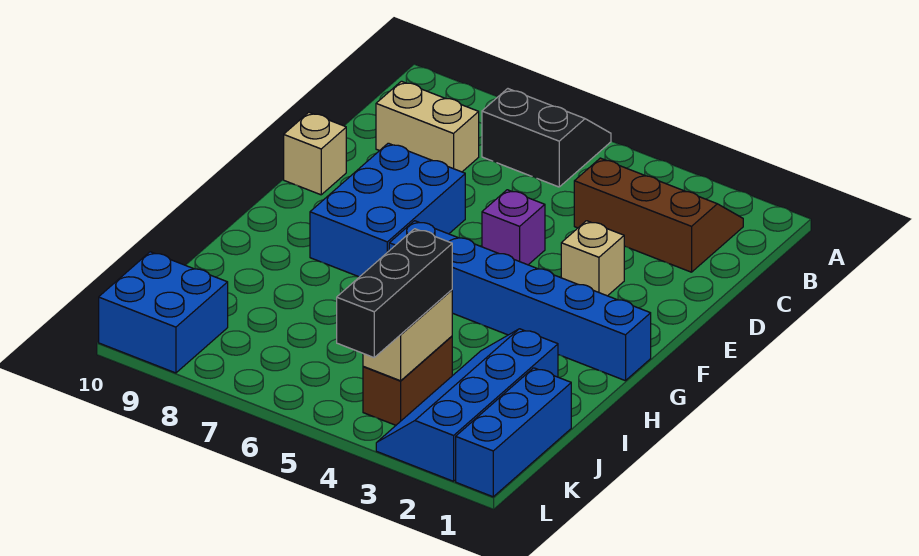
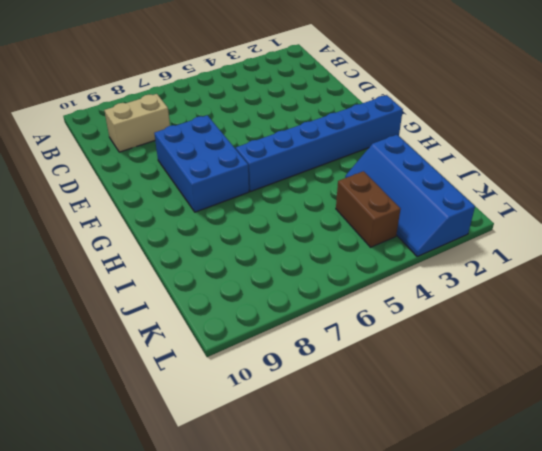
none -> black slope A6:B7 level 1 top B
none -> brown slope B2:C4 level 1 top C
none -> tan brick E3 level 1

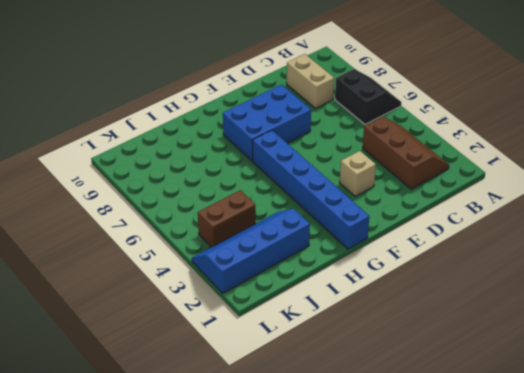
none -> purple brick E5 level 1
none -> tan brick E10 level 1
none -> blue brick J1:L1 level 1

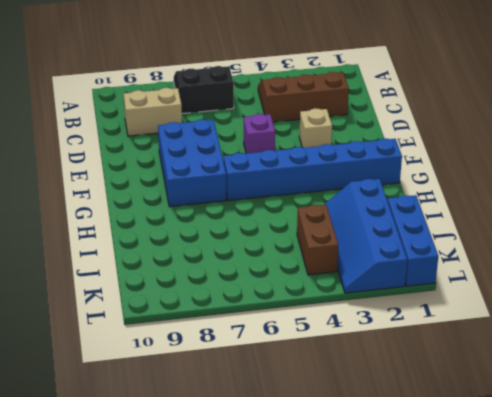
none -> tan brick E10 level 1
none -> blue brick K9:L10 level 1
none -> tan brick J4:K4 level 2

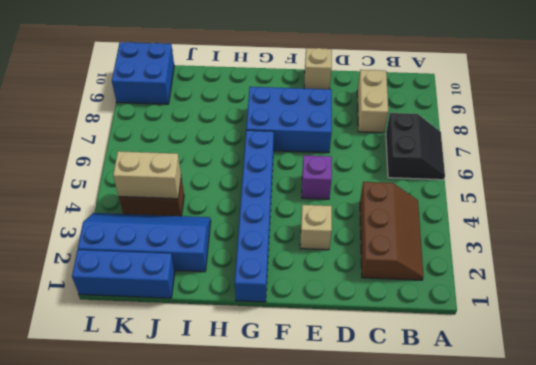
none -> black brick J4:L4 level 3

